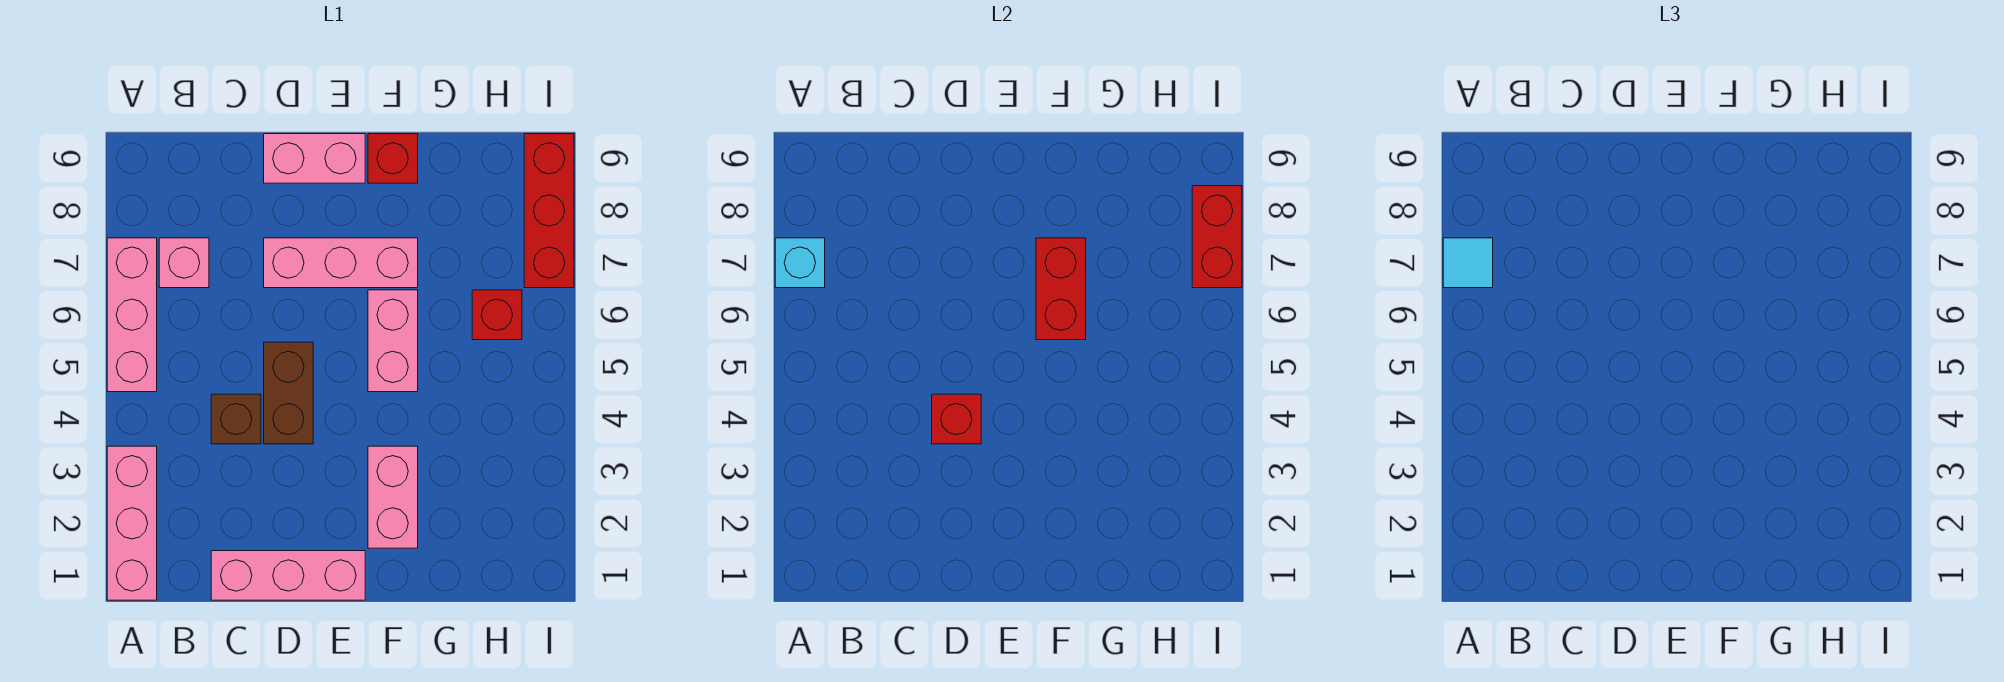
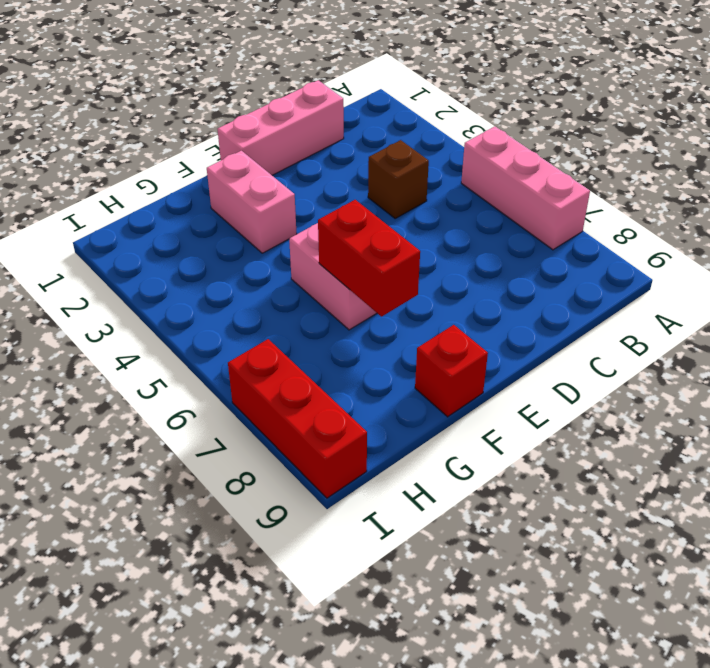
none -> pink brick A1:A3 level 1
none -> pink brick B7 level 1
none -> brown brick D4:D5 level 1

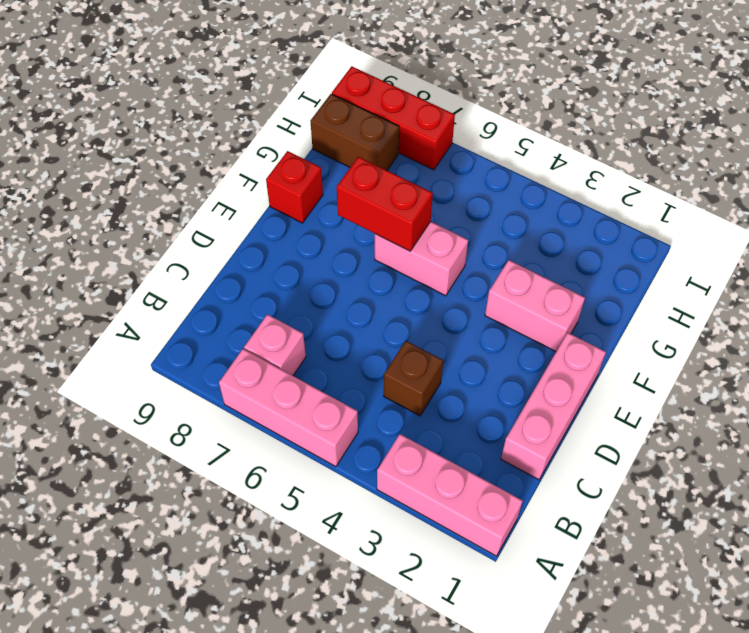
brown brick H8:H9 level 1 -> brown brick D4:D5 level 1
none -> pink brick D7:F7 level 1
none -> pink brick D9:E9 level 1
none -> red brick H6 level 1

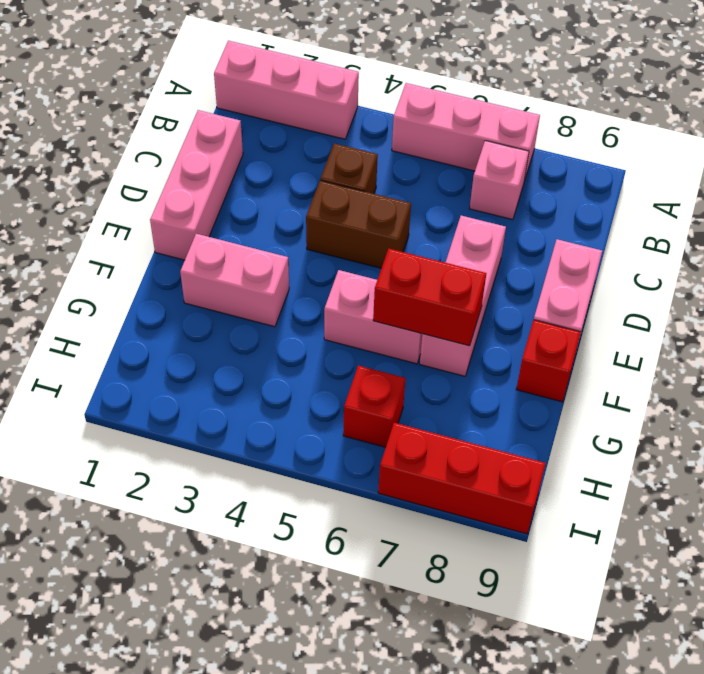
none -> cyan brick A7 level 2
none -> red brick D4 level 2
none -> red brick I7:I8 level 2

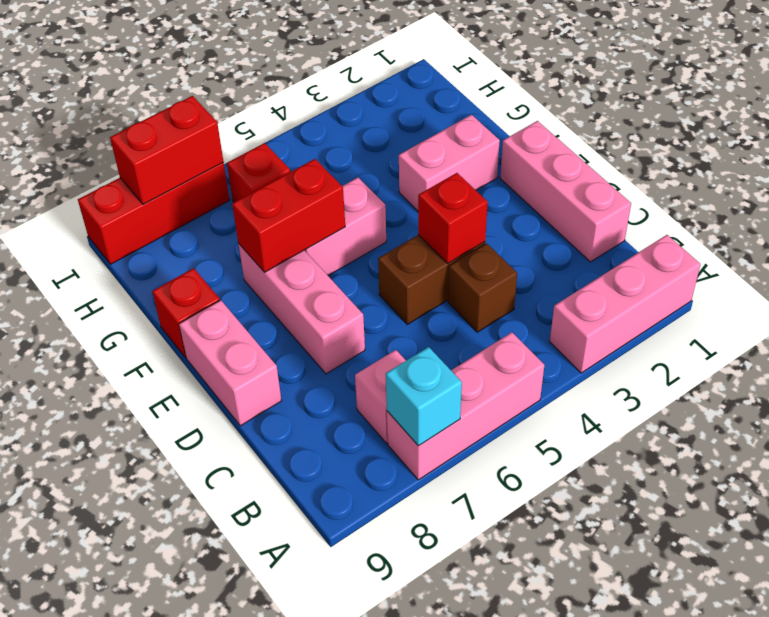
none -> cyan tile A7 level 3

